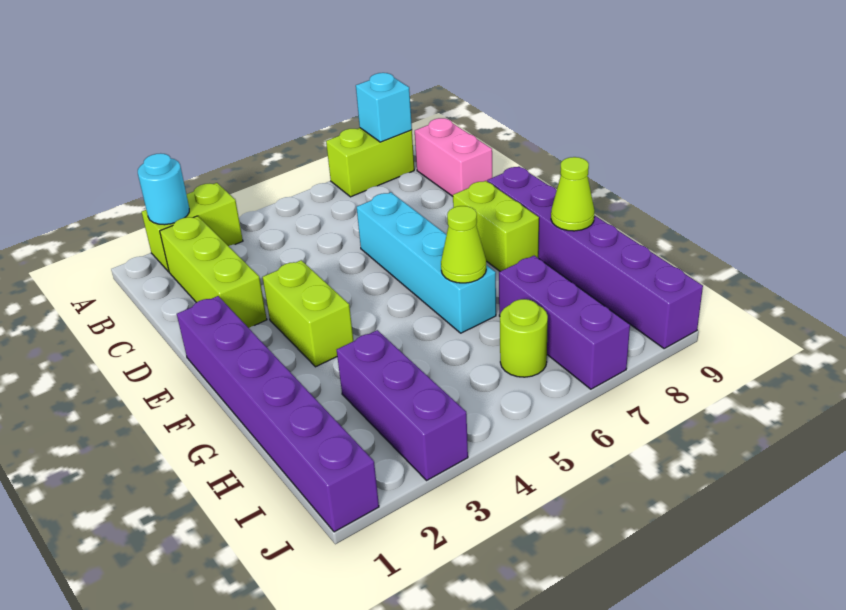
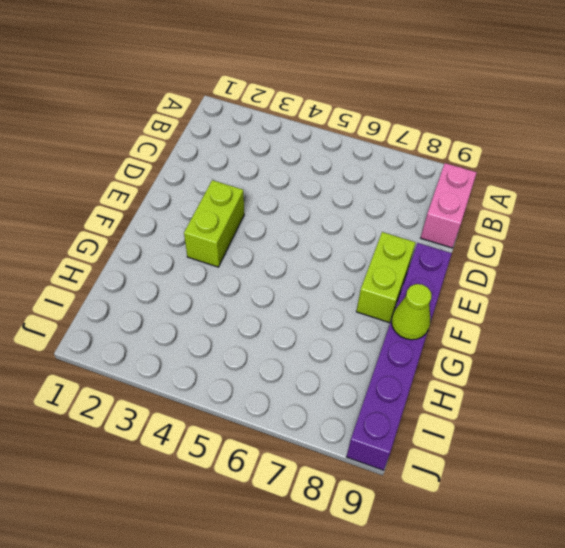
none -> lime brick A2:A3 level 1
none -> lime brick A7:A8 level 1
none -> lime brick B2:D2 level 1

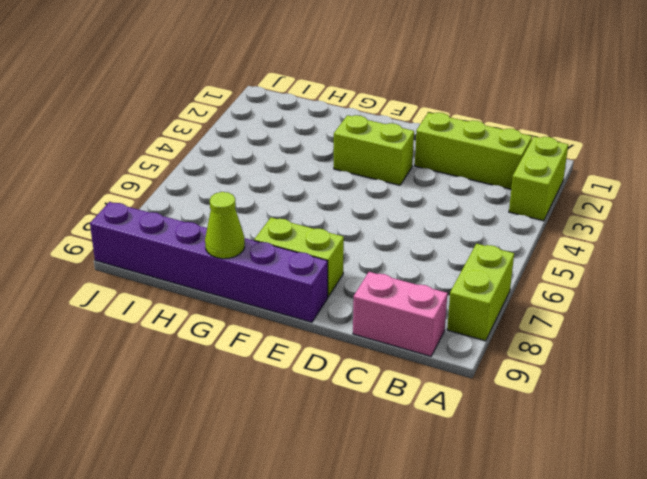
none -> cyan brick D6:G6 level 1
none -> purple brick E1:J1 level 1
none -> purple brick H3:J3 level 1

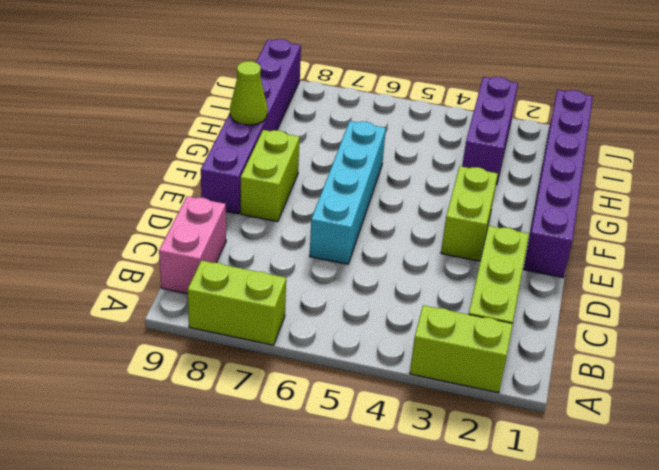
none -> purple brick H7:J7 level 1
none -> lime round brick I6 level 1
none -> cyan round brick A2 level 2

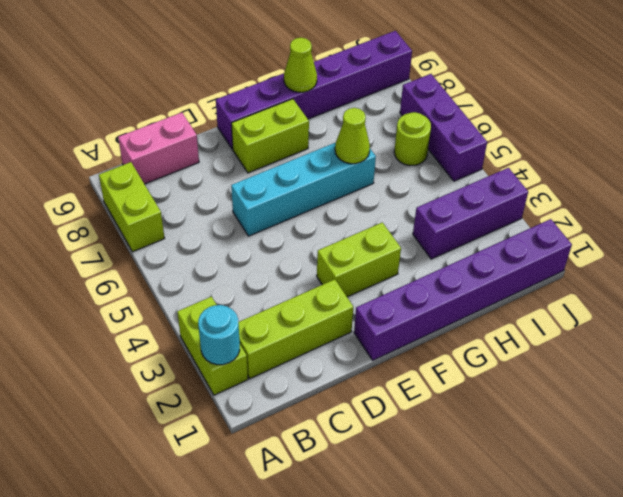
purple brick J5:J7 level 1 -> purple brick H7:J7 level 1
none -> cyan brick A8 level 2

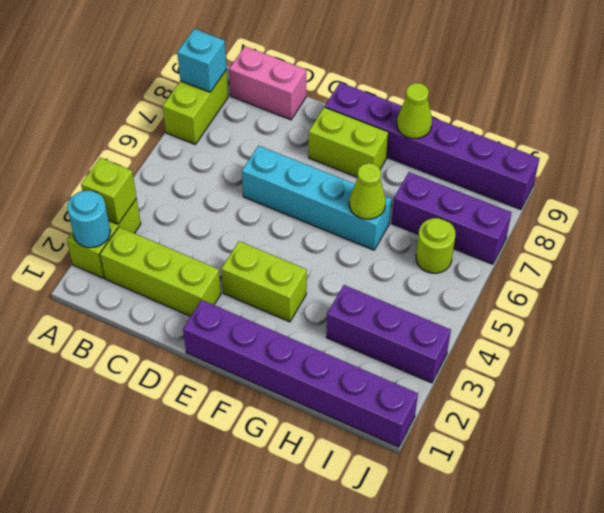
lime brick A3 level 2 -> none

